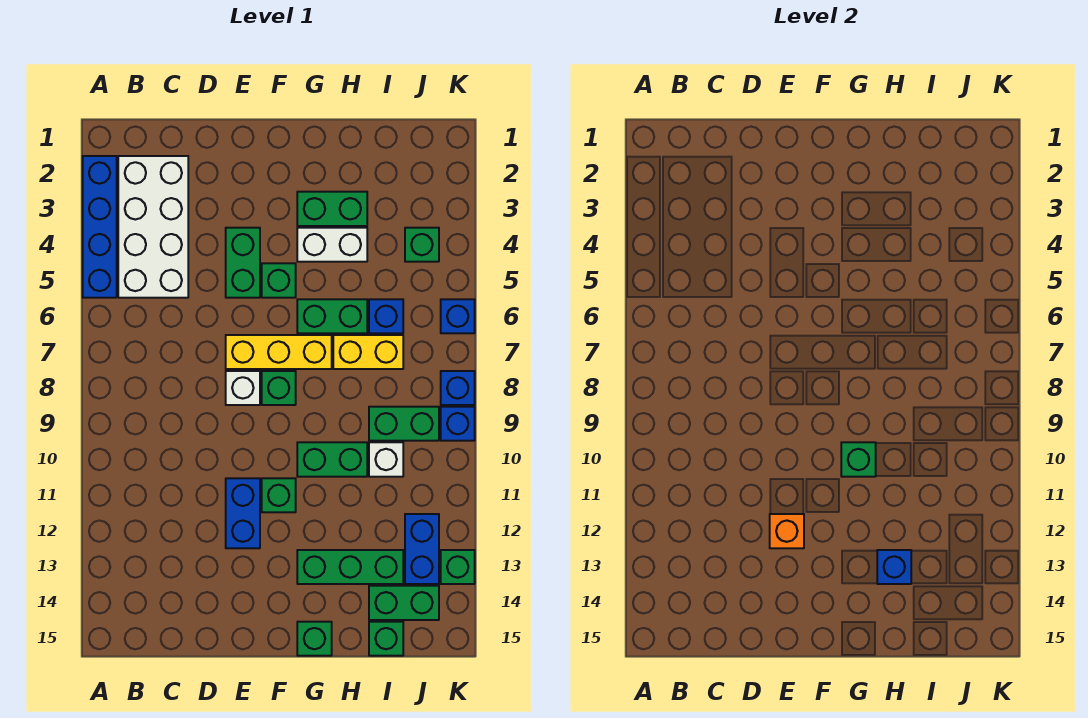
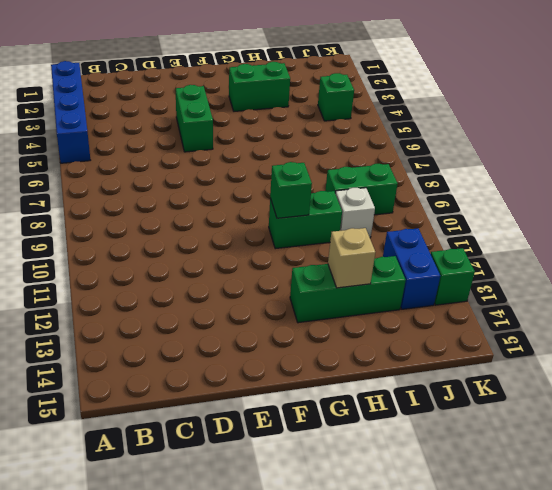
tan brick H13 level 2 -> blue brick H13 level 2
none -> white brick B2:C5 level 1
none -> yellow brick E7:G7 level 1
none -> white brick E8 level 1
none -> blue brick E11:E12 level 1

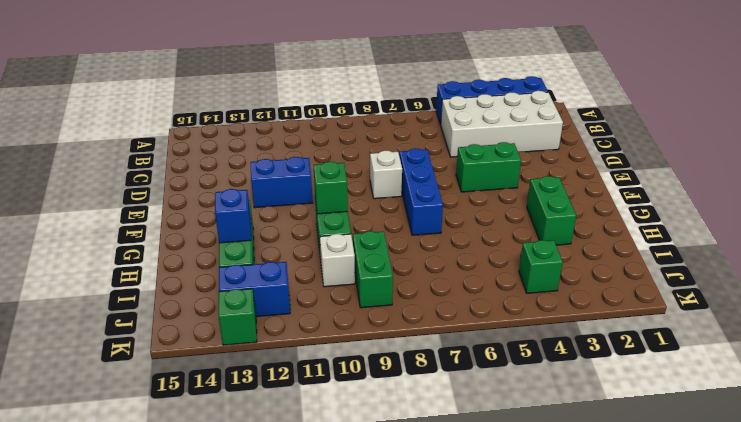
blue brick E7:G7 level 1 -> yellow brick E7:G7 level 1
none -> green brick F5 level 1
none -> green brick F8 level 1
none -> green brick F11 level 1
none -> white brick G4:H4 level 1

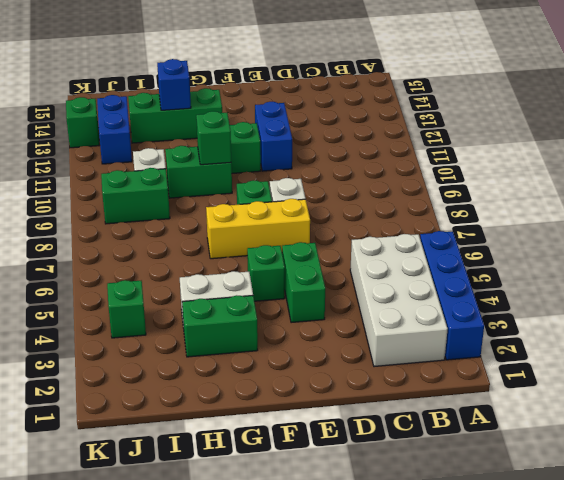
none -> green brick G6:H6 level 1
none -> green brick G15 level 1
none -> yellow brick H7:I7 level 1
none -> blue brick I6 level 1

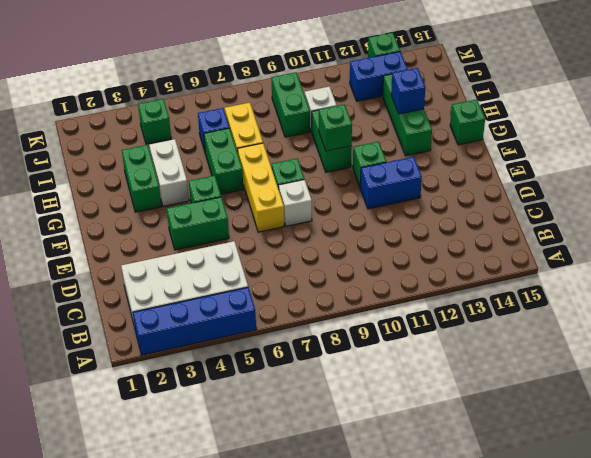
none -> green brick I14:J14 level 1
none -> green brick I15 level 1
none -> blue brick K6 level 1
none -> blue brick K8 level 1

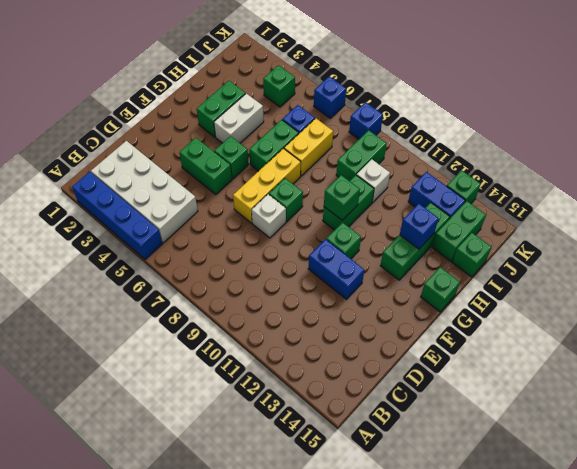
none -> blue brick K9 level 1
none -> orange brick E12 level 2

